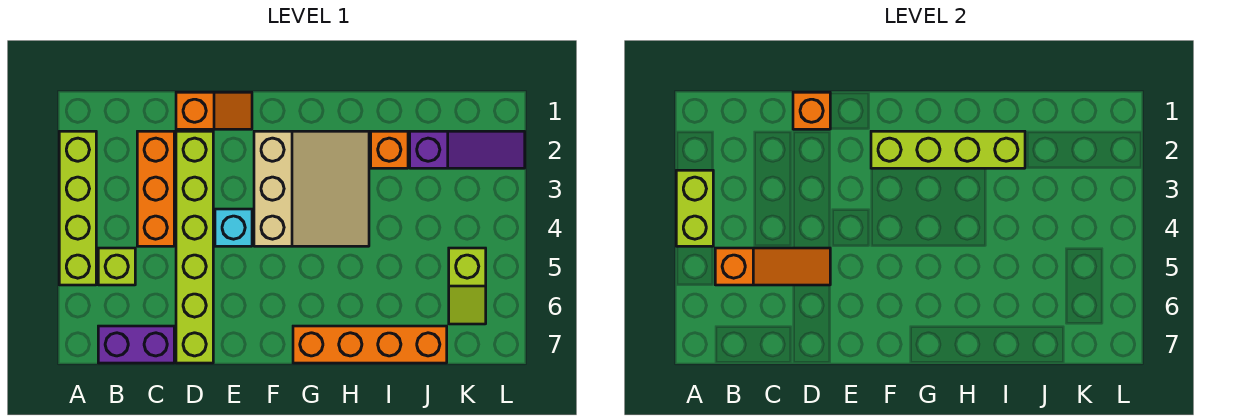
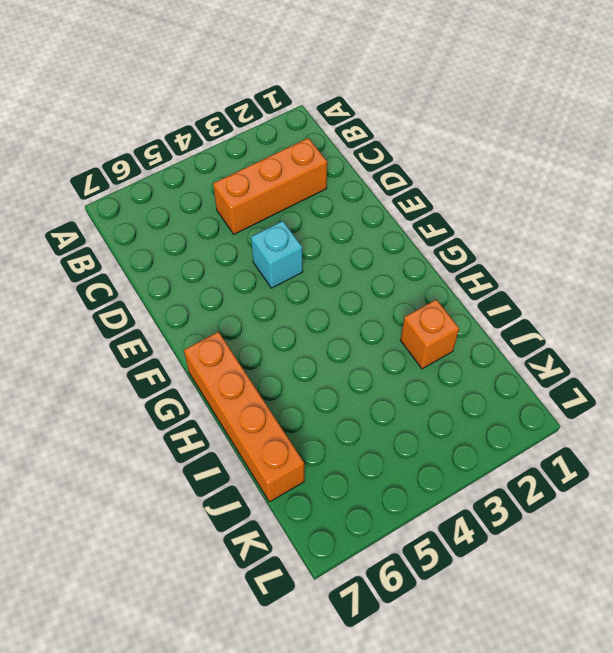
none -> lime brick A2:A5 level 1
none -> lime brick B5 level 1
none -> purple brick B7:C7 level 1

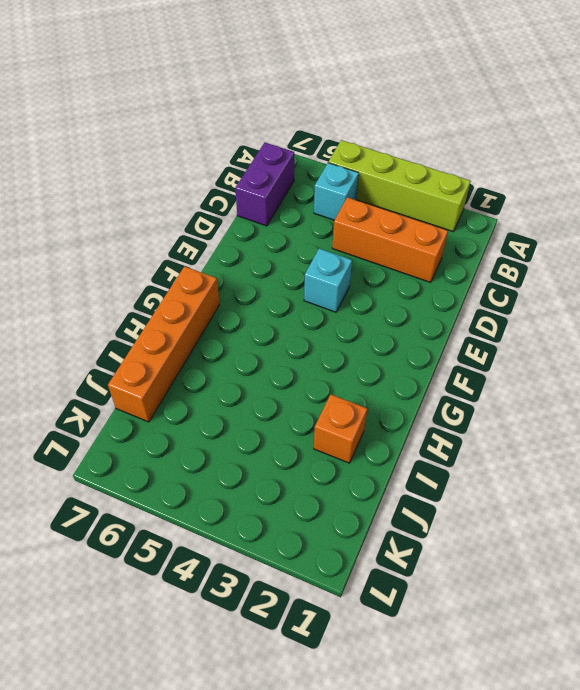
cyan brick B5 level 1 -> lime brick B5 level 1
none -> orange slope D1:E1 level 1 top D
none -> lime brick D2:D7 level 1
none -> tan slope F2:H4 level 1 top F

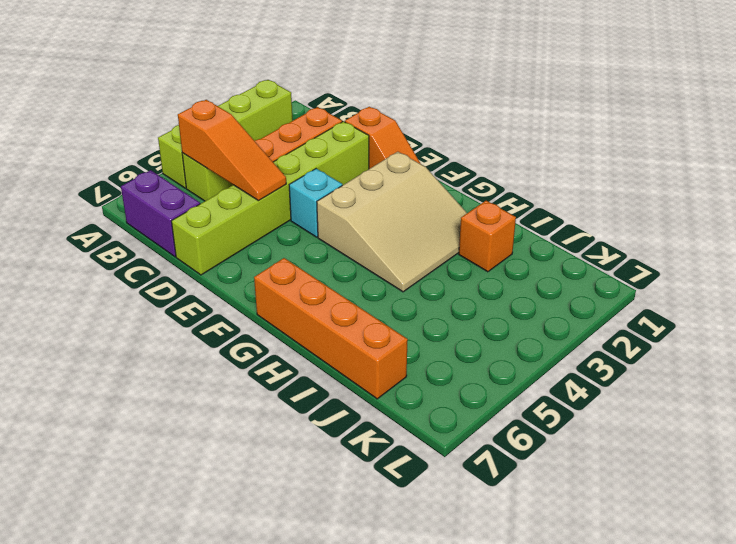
none -> purple slope J2:L2 level 1 top J
none -> lime slope K5:K6 level 1 top 5
none -> lime brick A3:A4 level 2

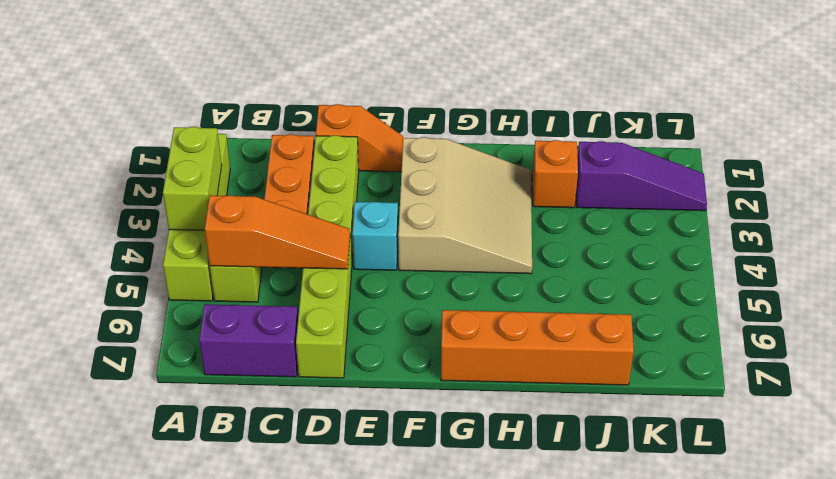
none -> lime slope K5:K6 level 1 top 5
none -> orange brick D1 level 2
none -> lime brick F2:I2 level 2

